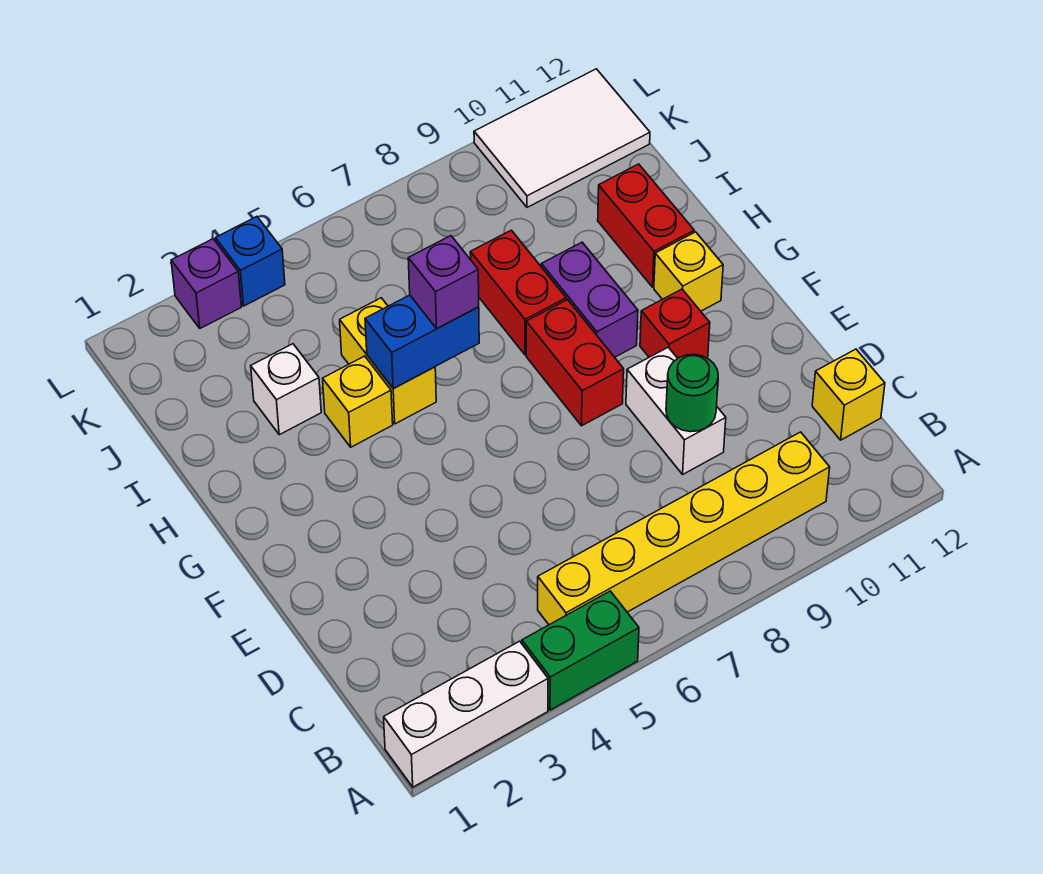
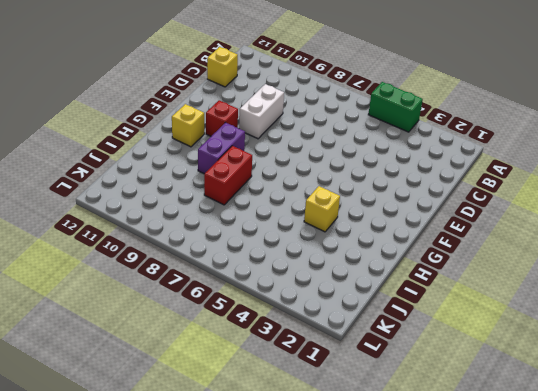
none -> white brick A1:A3 level 1
none -> yellow brick B5:B10 level 1
none -> red brick F8:G8 level 1

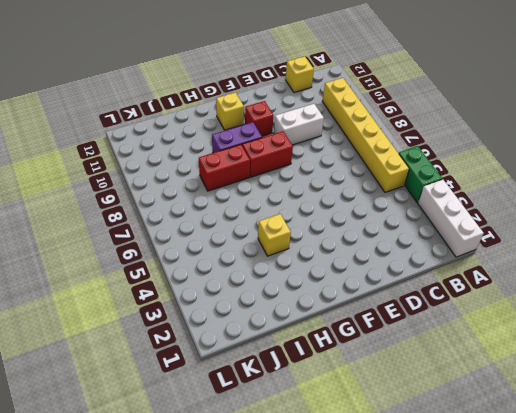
none -> yellow brick H5:I5 level 1
none -> red brick H11:I11 level 1
none -> white brick I3 level 1

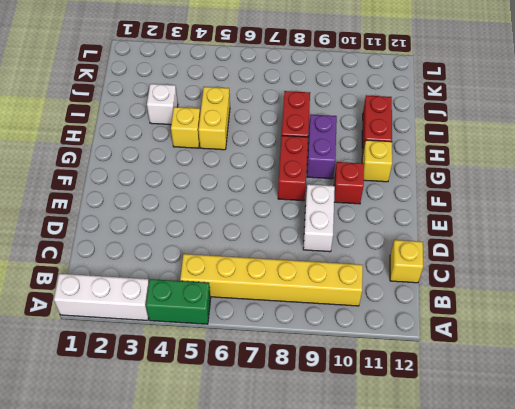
none -> white tile K10:L12 level 1
none -> purple brick L3 level 1
none -> blue brick L4 level 1

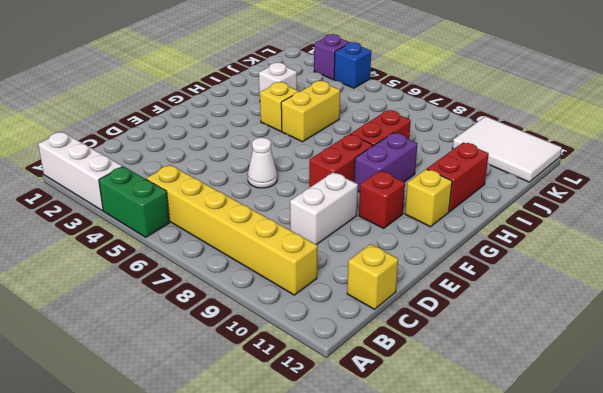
white cone E6 level 1 -> none
none -> green round brick D9 level 2
none -> blue brick H5:H6 level 2
none -> purple brick H6 level 3

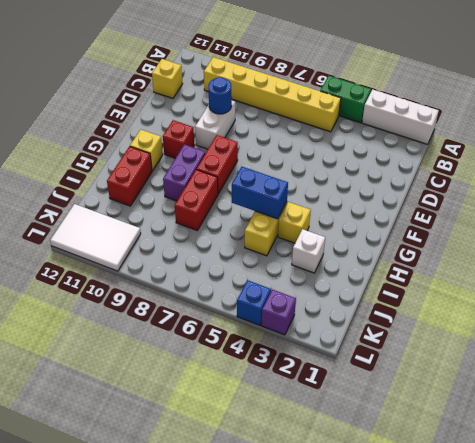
blue round brick D9 level 2 -> green round brick D9 level 2
none -> purple brick H6 level 3

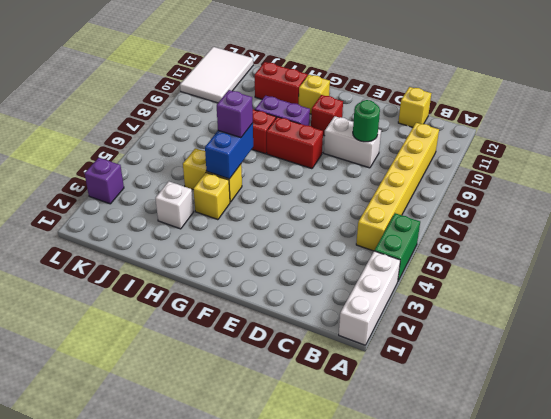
none -> blue brick L4 level 1

